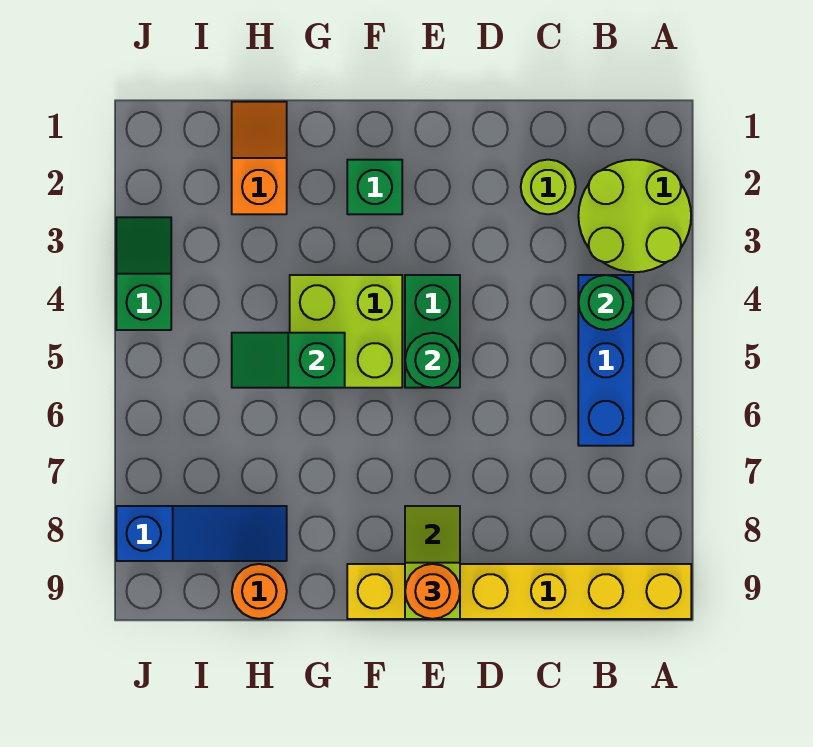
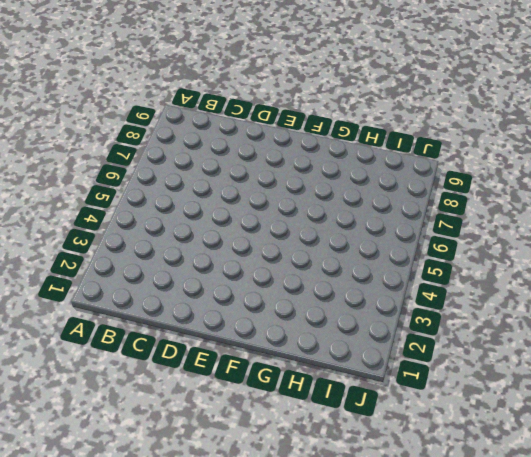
none -> lime round brick A2:B3 level 1
none -> yellow brick A9:F9 level 1
none -> blue brick B4:B6 level 1

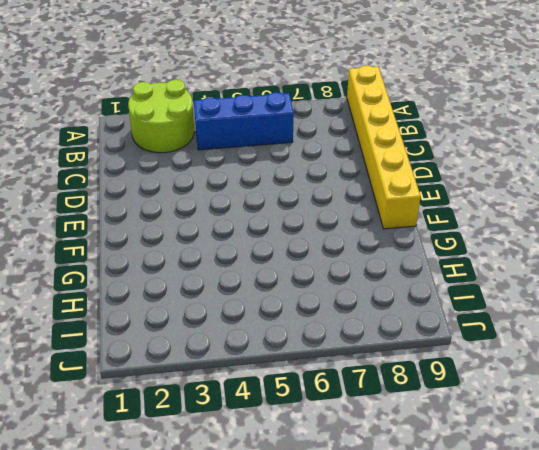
none -> lime round brick C2 level 1
none -> green brick E4:E5 level 1
none -> green brick F2 level 1

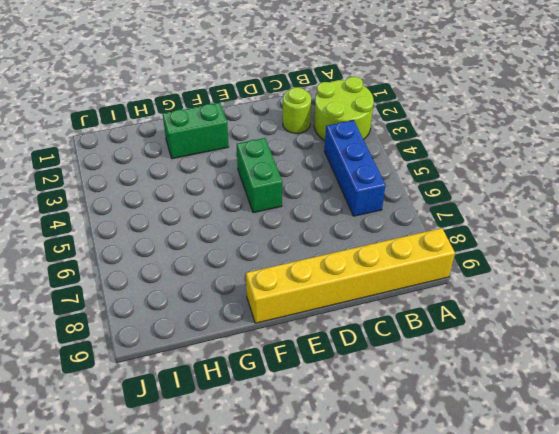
green brick F2:G2 level 1 -> green brick F2 level 1
none -> lime brick F4:G5 level 1
none -> orange slope H1:H2 level 1 top 2
none -> blue slope H8:J8 level 1 top J

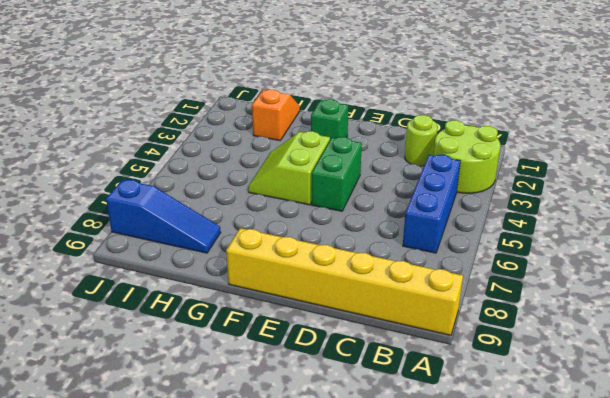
lime slope F4:G5 level 1 top F -> lime brick F4:G5 level 1
none -> orange round brick H9 level 1
none -> green slope J3:J4 level 1 top 4
none -> green round brick B4 level 2

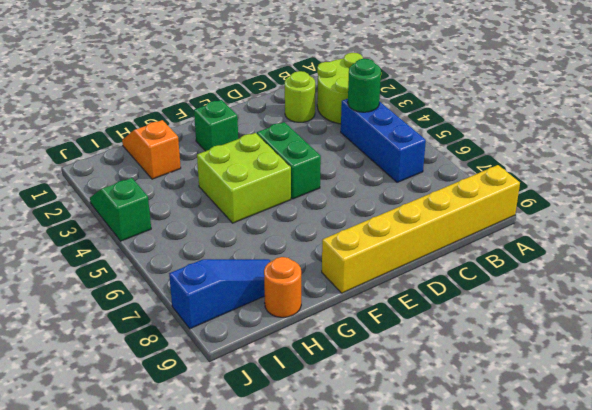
none -> green round brick E5 level 2
none -> lime slope E8:E9 level 2 top 9
none -> green slope G5:H5 level 2 top G

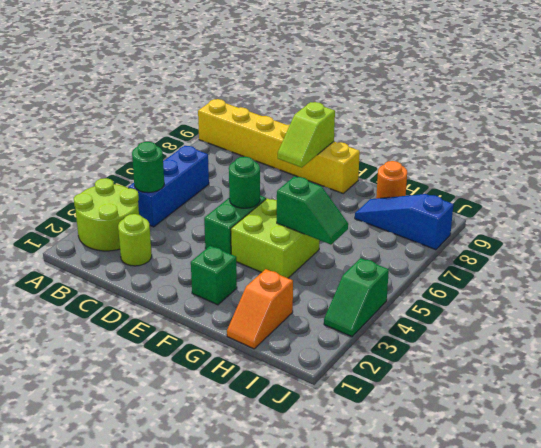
none -> orange round brick E9 level 3

